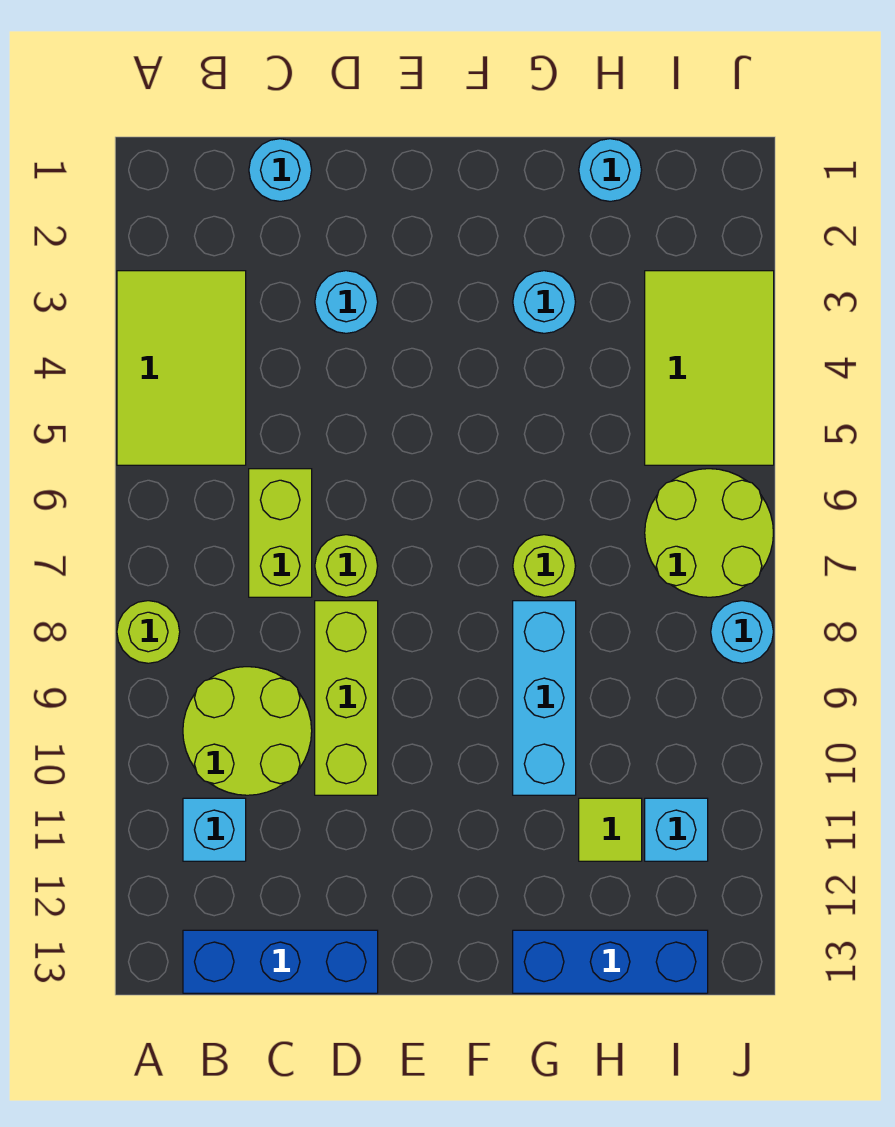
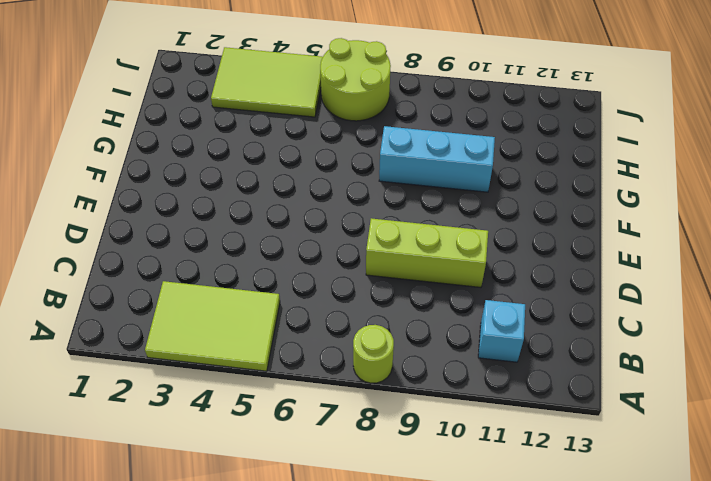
none -> lime round brick B9:C10 level 1
none -> blue brick B13:D13 level 1
none -> cyan round brick C1 level 1

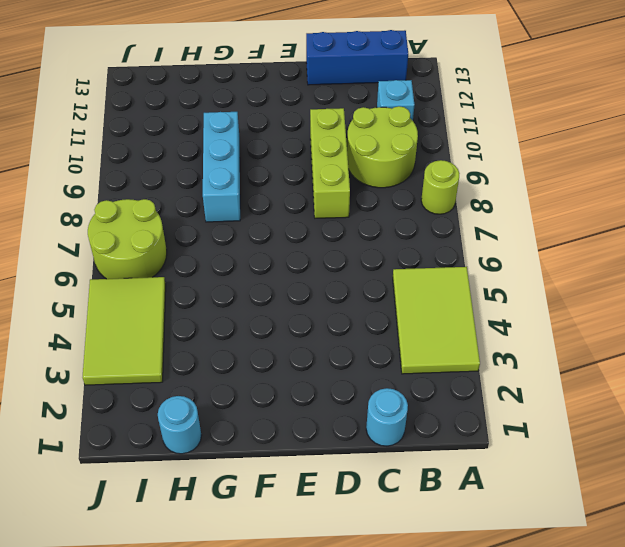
none -> lime brick C6:C7 level 1
none -> cyan round brick D3 level 1
none -> lime round brick D7 level 1

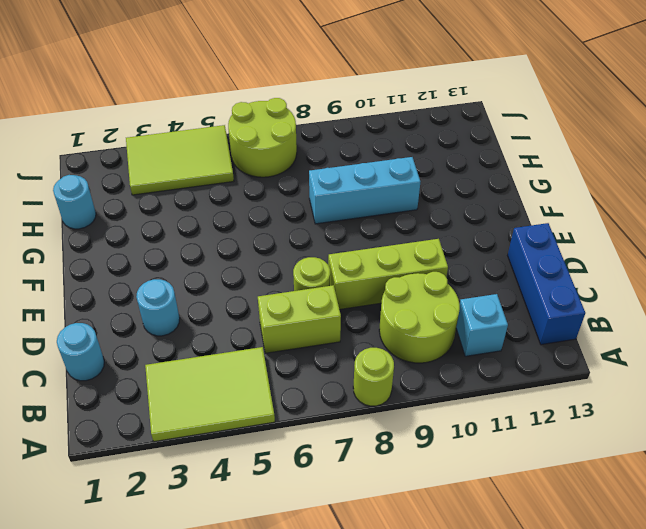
none -> cyan round brick G3 level 1
none -> lime round brick G7 level 1
none -> blue brick G13:I13 level 1

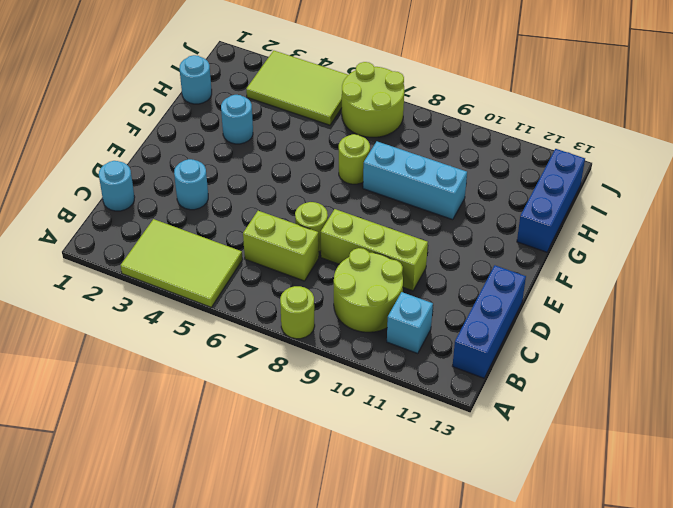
none -> lime tile H11 level 1
none -> cyan brick I11 level 1
none -> cyan round brick J8 level 1

